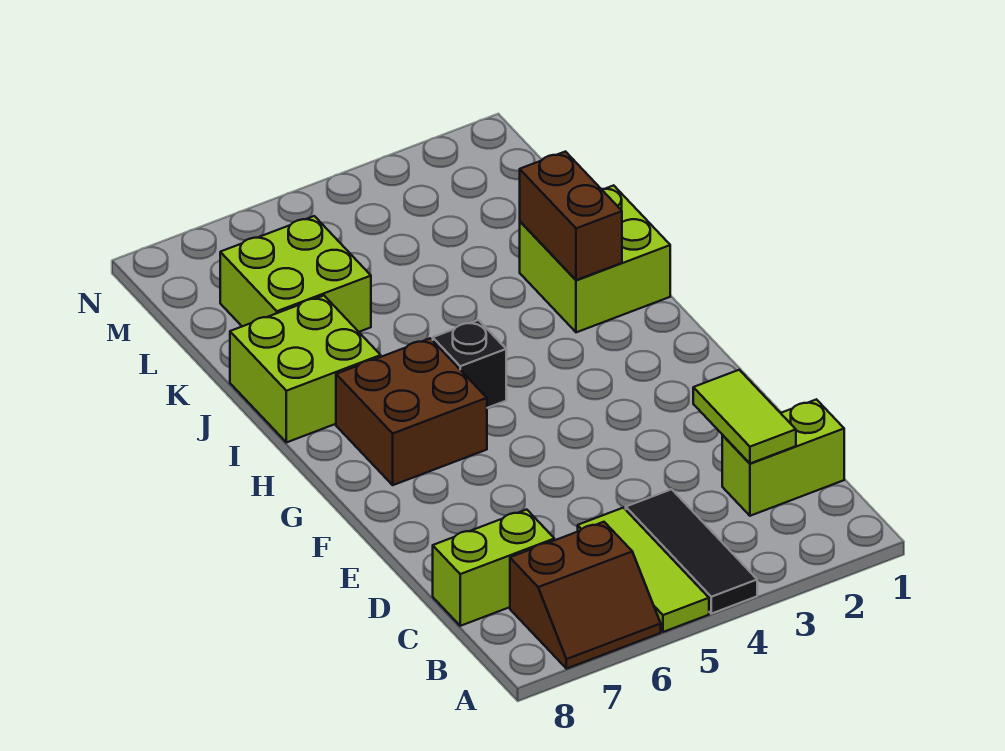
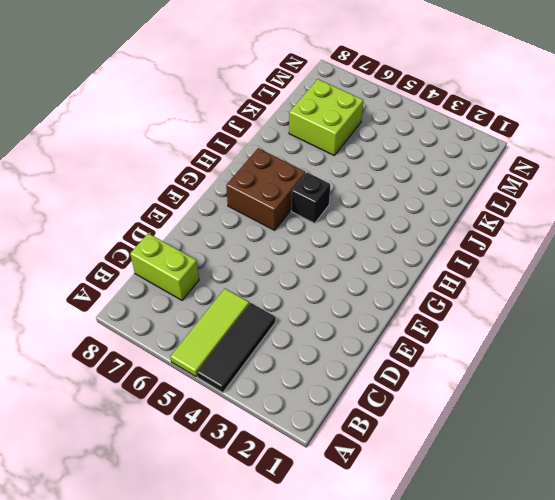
none -> brown slope A6:B7 level 1 top B
none -> lime brick C1:C2 level 1
none -> lime brick I1:J2 level 1

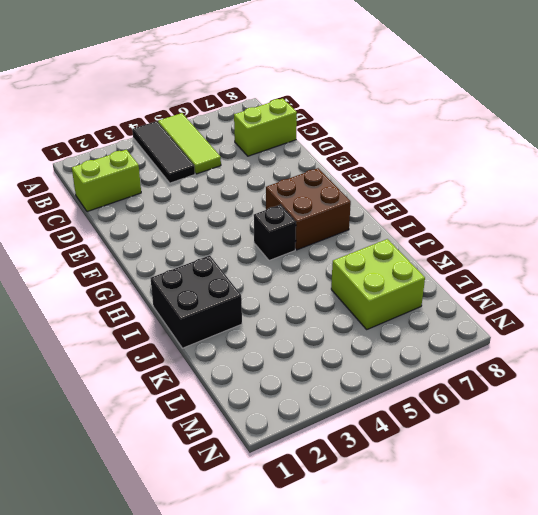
black brick I1:J2 level 1 -> lime brick I1:J2 level 1
none -> brown slope A6:B7 level 1 top B
none -> lime brick I7:J8 level 1
none -> lime tile C2:D2 level 2

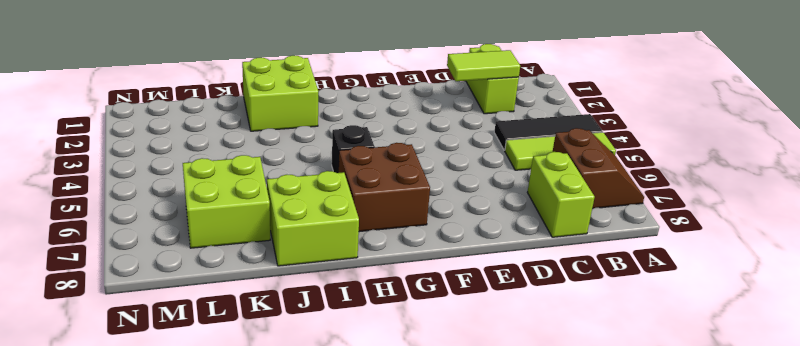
none -> brown brick I2:J2 level 2

